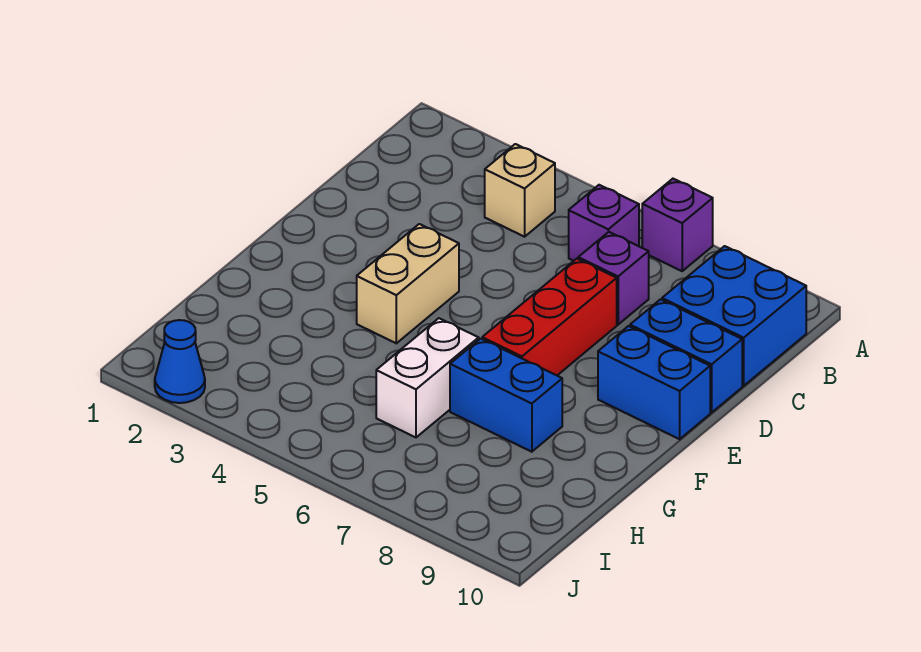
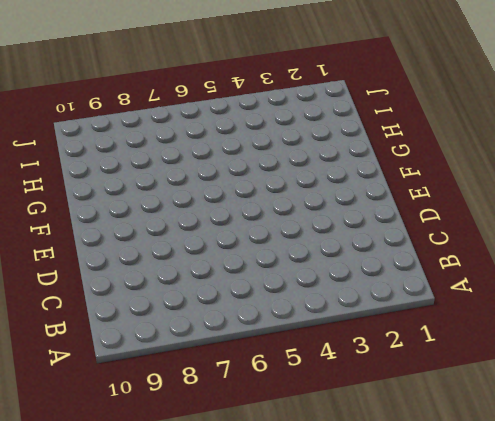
none -> purple brick A7 level 1
none -> tan brick B4 level 1
none -> purple brick B6 level 1

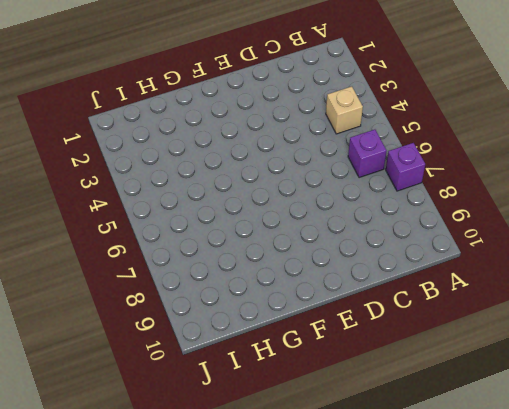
none -> blue brick B9:C10 level 1
none -> purple brick C7 level 1
none -> red brick D7:F7 level 1

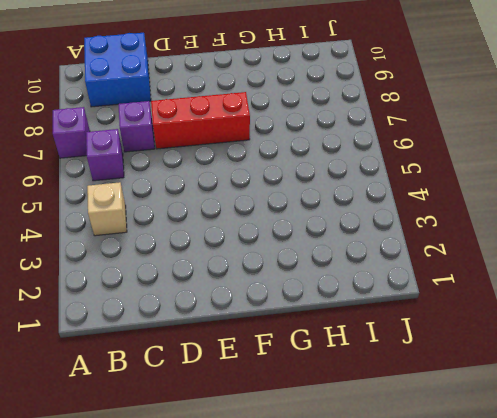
none -> blue brick D9:D10 level 1
none -> tan brick E4:F4 level 1
none -> blue brick E9:E10 level 1

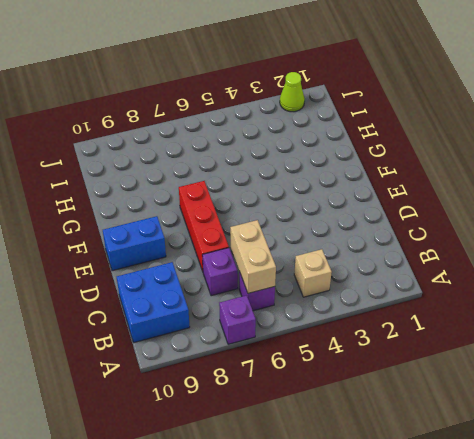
tan brick B6:C6 level 2 -> tan brick E4:F4 level 1
lime cone J2 level 1 -> blue cone J2 level 1
none -> blue brick D9:D10 level 1
none -> white brick G6:H6 level 1
none -> blue brick G7:G8 level 1

